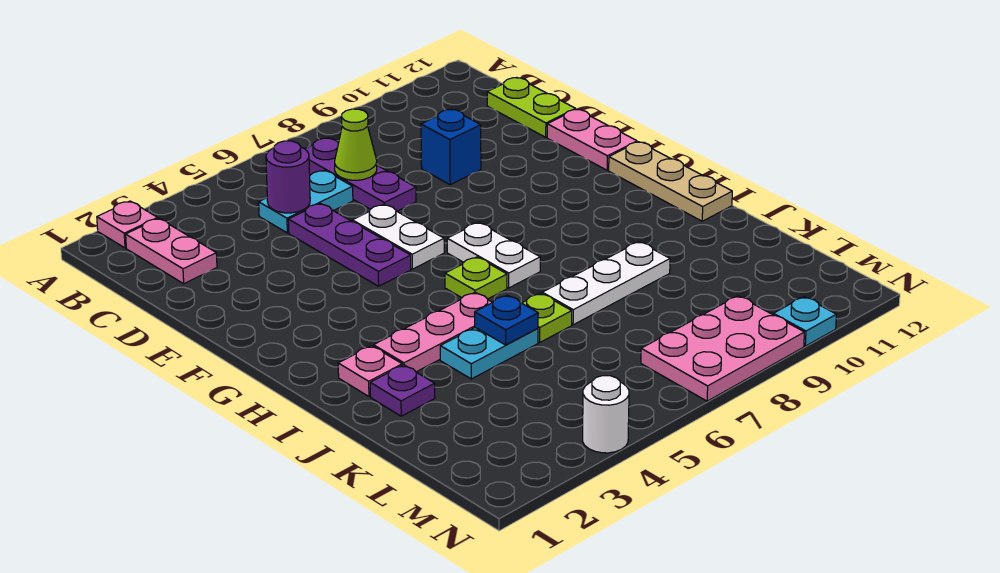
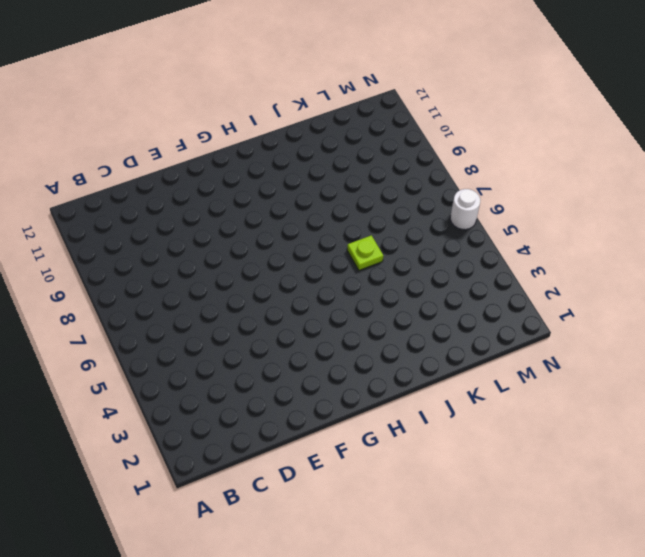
white round brick N6 level 1 -> white round brick N4 level 1
none -> pink plate A2 level 1
none -> pink plate B2:C2 level 1
none -> purple plate B7:D7 level 1

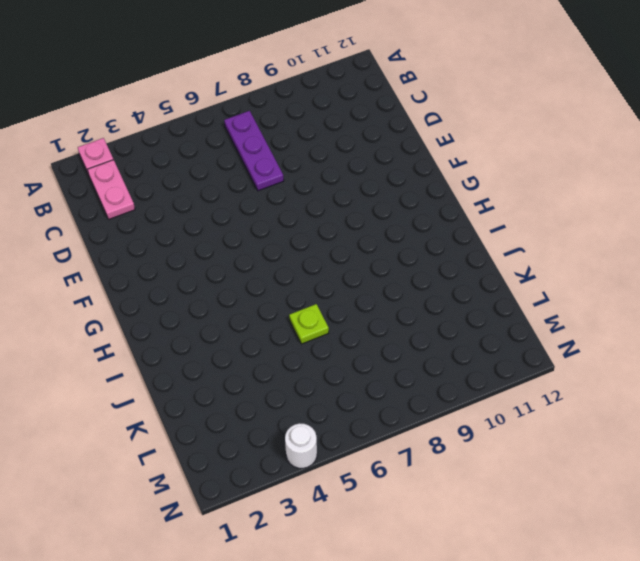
none -> cyan plate C5:C6 level 1
none -> lime plate C12:D12 level 1
none -> purple plate D5:F5 level 1

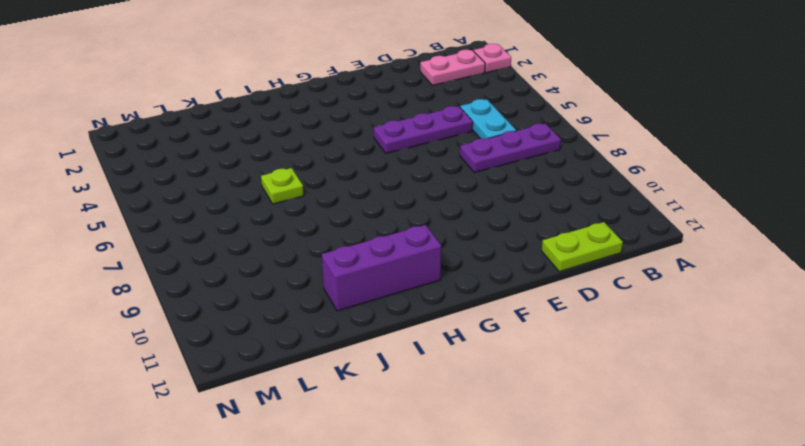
purple brick H11:J11 level 1 -> none
none -> blue brick D9 level 1
none -> white plate E6:F6 level 1
none -> pink plate E12:F12 level 1

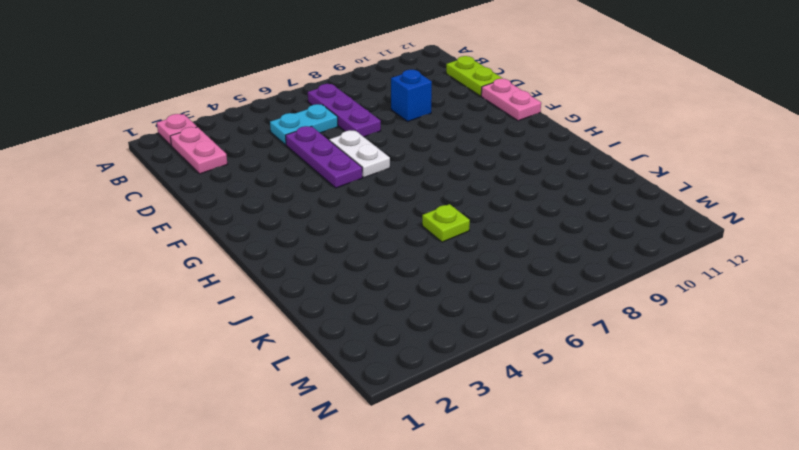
none -> white plate G7:H7 level 1
none -> tan plate G12:I12 level 1
none -> lime plate H6 level 1

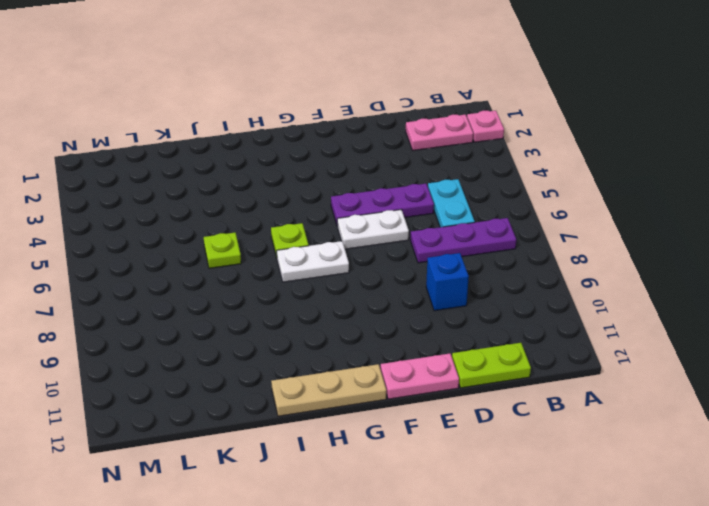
none -> pink plate I2 level 1
none -> pink plate I3:I5 level 1
none -> purple plate J2 level 1

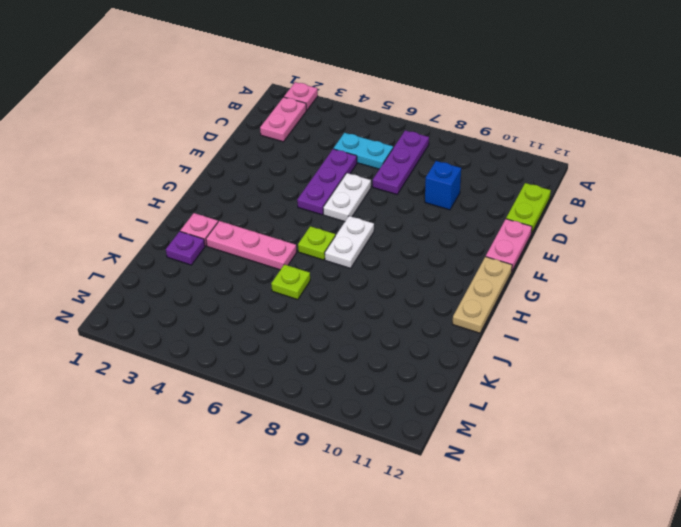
none -> cyan plate J4:J5 level 1
none -> white plate J7:J9 level 1
none -> pink plate M7:N9 level 1

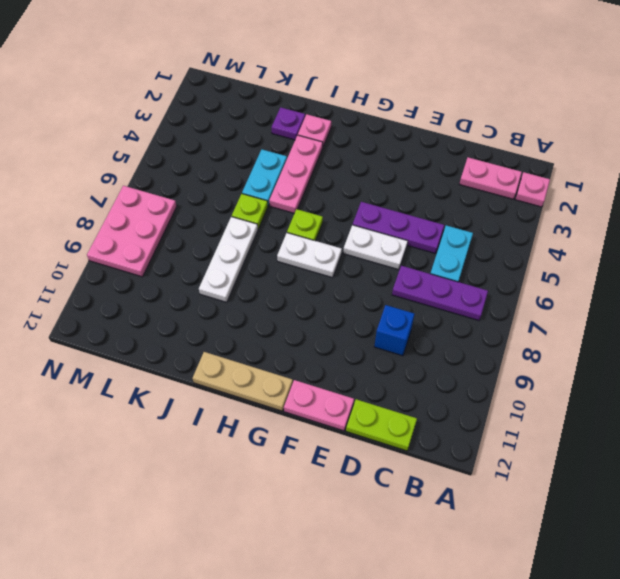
none -> white round brick N4 level 1
none -> cyan plate N10 level 1
none -> purple round brick C5 level 2

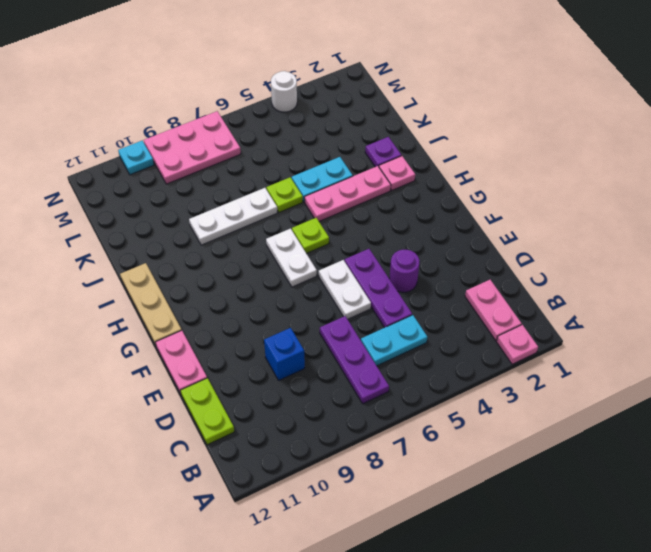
purple round brick E4 level 1 -> purple round brick C5 level 2
none -> lime cone C7 level 2
none -> blue plate J5 level 2

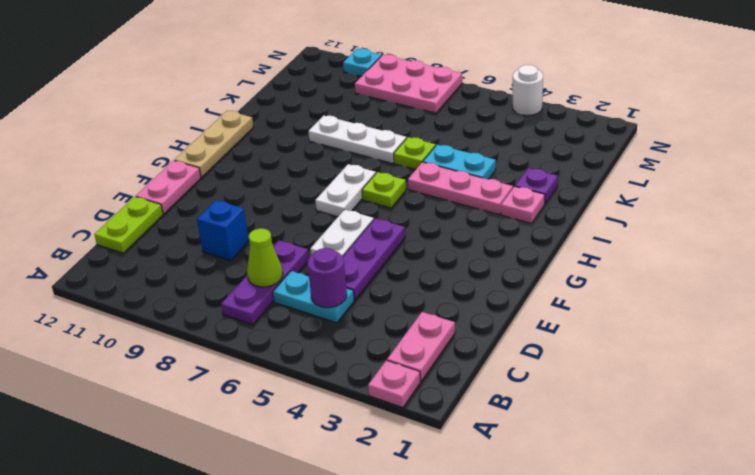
none -> blue plate J5 level 2

